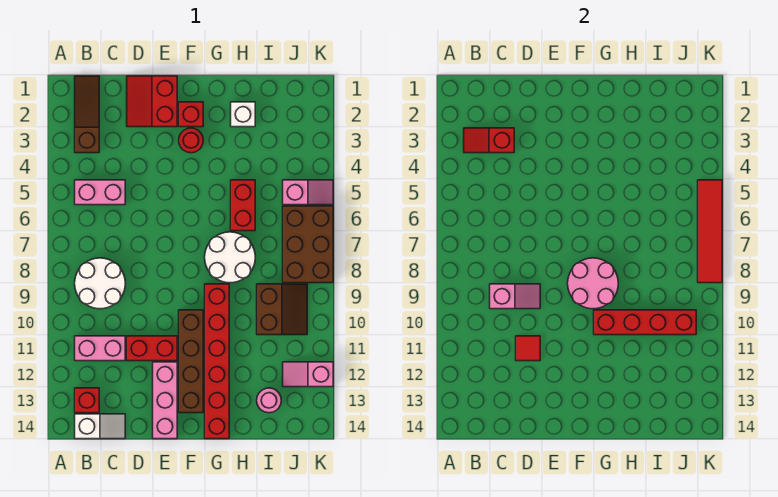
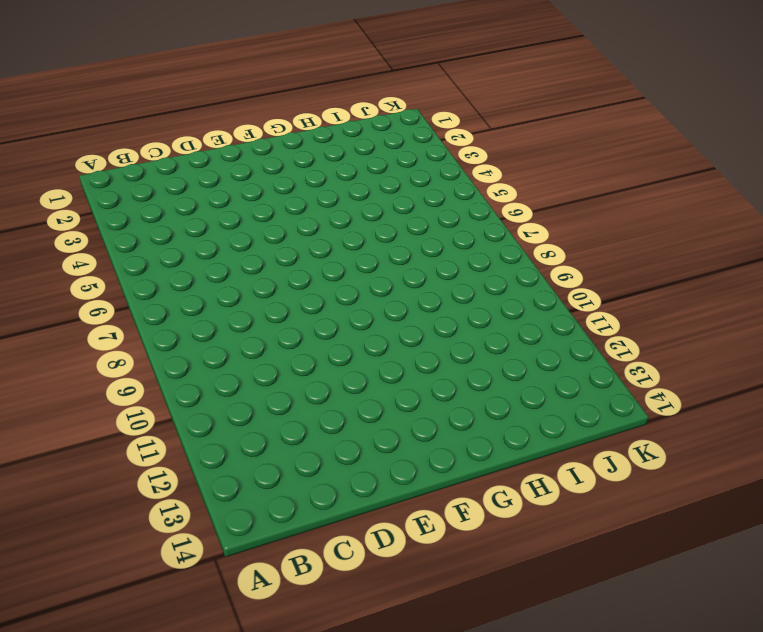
none -> brown slope B1:B3 level 1 top 3
none -> pink brick B5:C5 level 1
none -> white round brick B8:C9 level 1

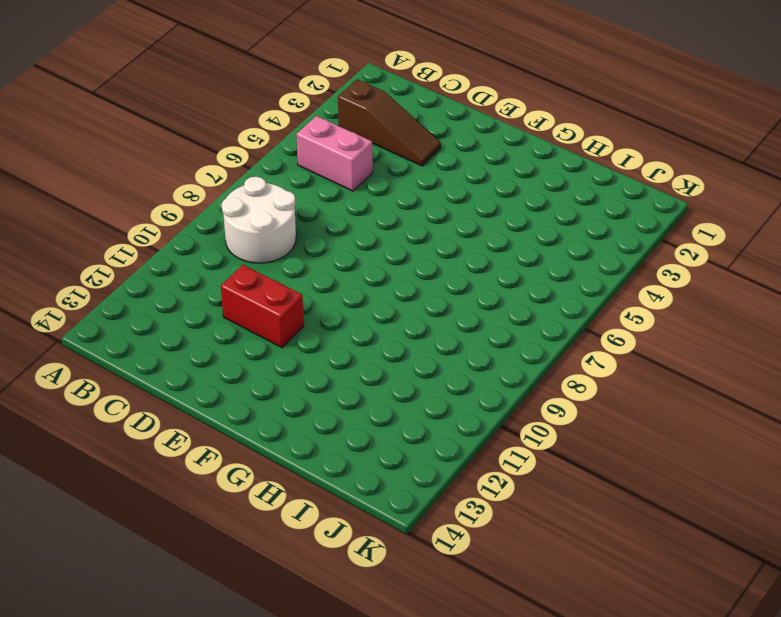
brown slope B3:D3 level 1 top B -> brown slope B1:B3 level 1 top 3
none -> pink brick B11:C11 level 1
none -> red brick B13 level 1
none -> white slope B14:C14 level 1 top B

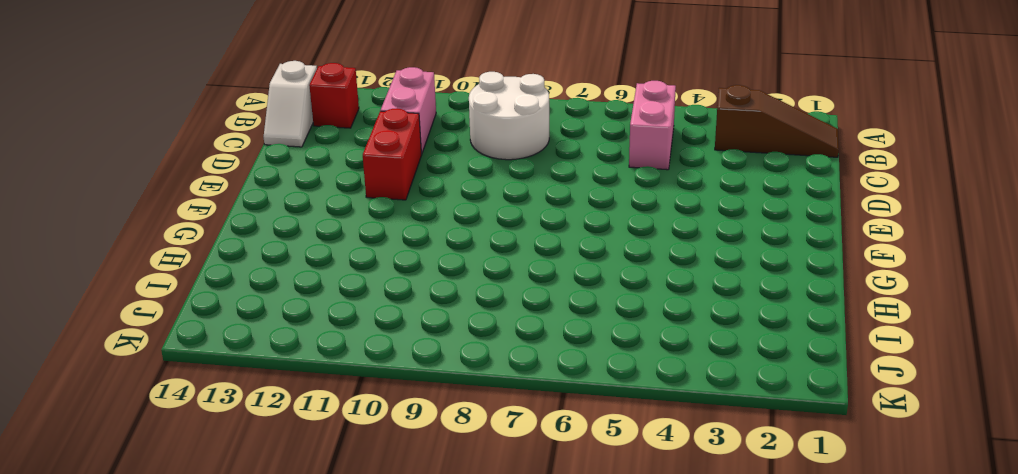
none -> red slope D1:E2 level 1 top E
none -> pink brick E12:E14 level 1
none -> red brick F2 level 1

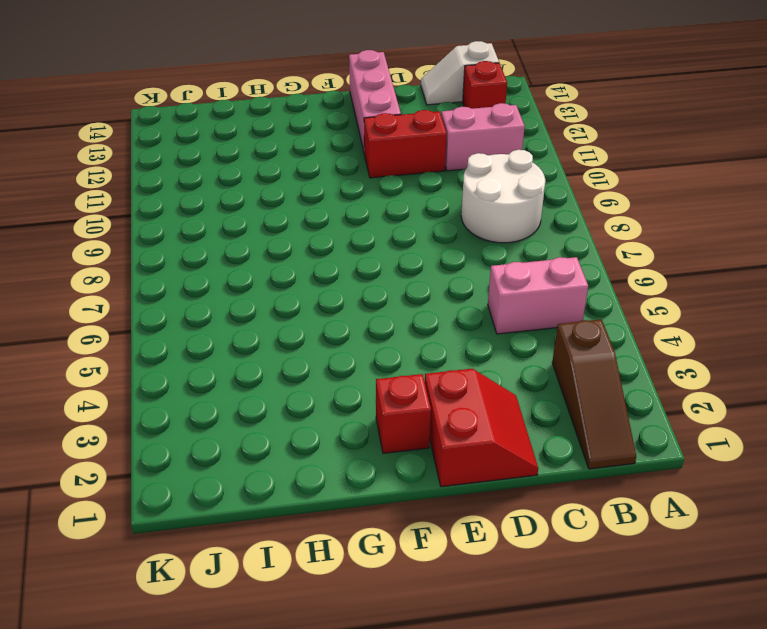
none -> red round brick F3 level 1
none -> brown brick F10:F13 level 1
none -> white round brick G7:H8 level 1

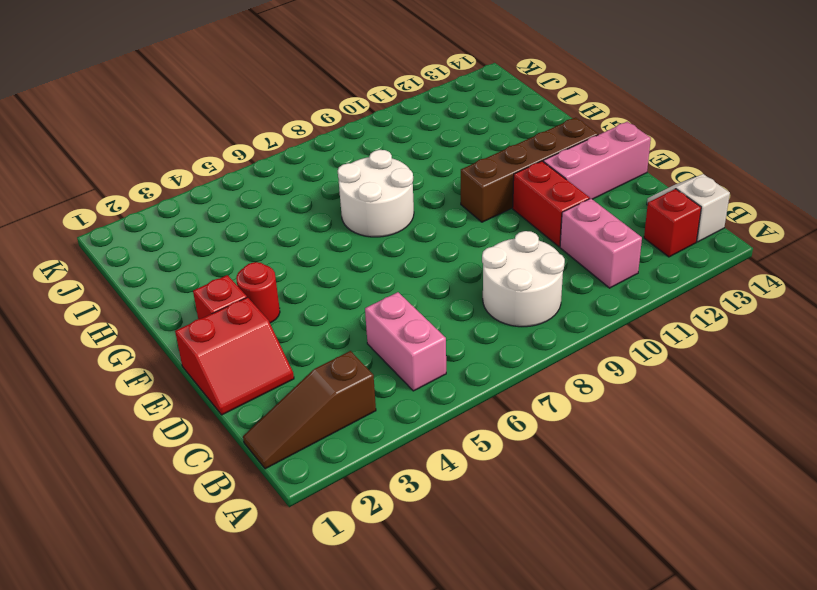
none -> red brick G9:G14 level 1
none -> white brick H2 level 1
none -> red brick H5:H6 level 1

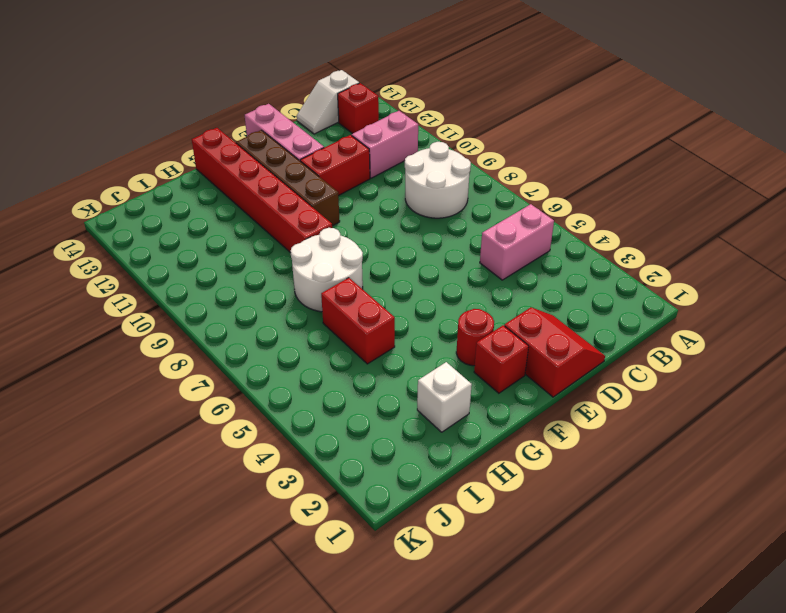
none -> brown slope B1:B3 level 1 top 3
none -> brown slope I9:J10 level 1 top I
none -> pink round brick I13 level 1

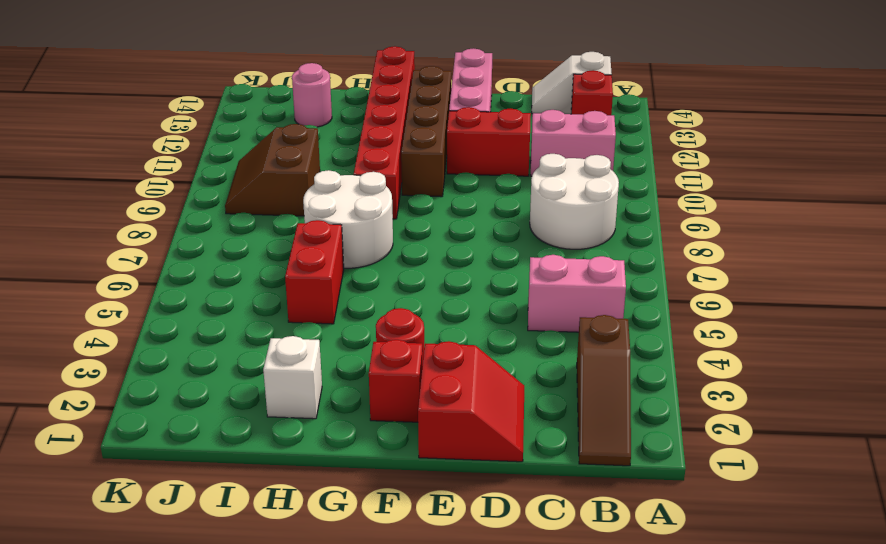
none -> pink slope J5:K5 level 1 top J
none -> brown brick J6:K8 level 1
none -> pink slope J12:K12 level 1 top K

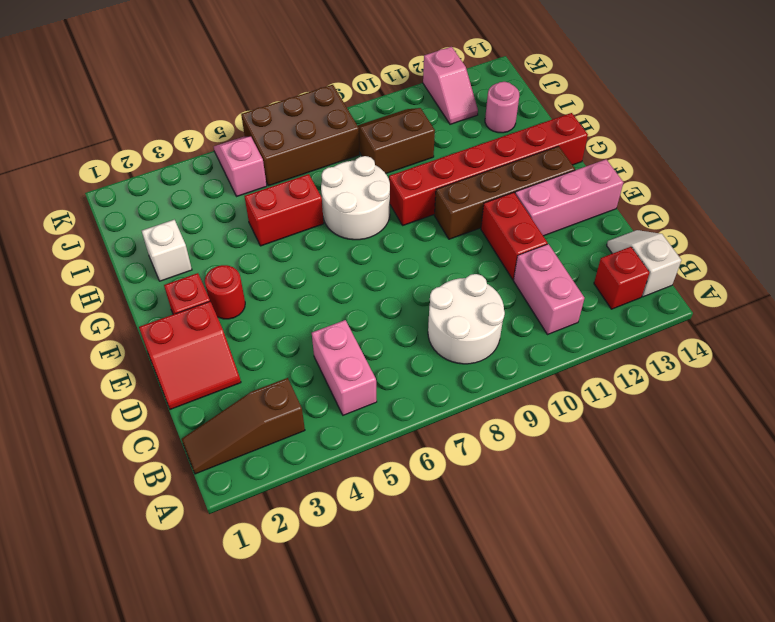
none -> red slope B3:C3 level 2 top C
none -> pink slope C9:D9 level 2 top C
none -> red tile D11 level 2

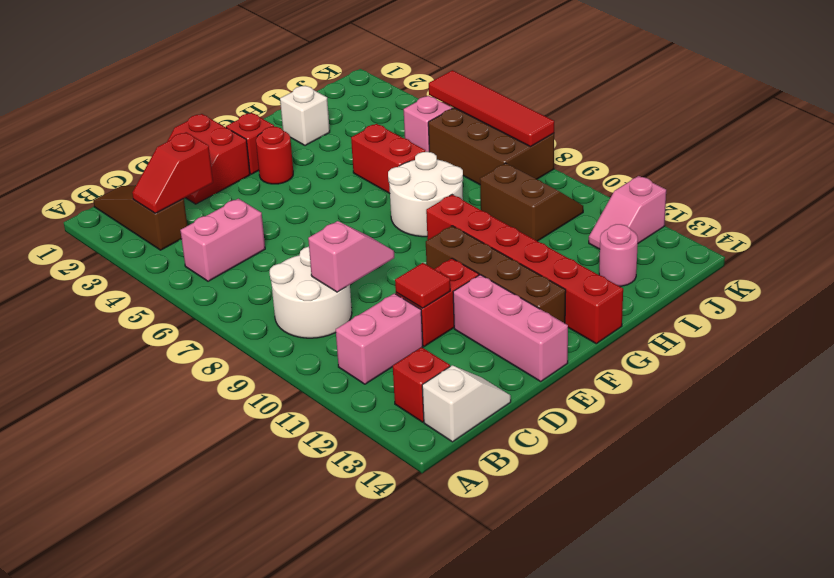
none -> pink round brick F8:G9 level 2
none -> red brick G10:J10 level 2

